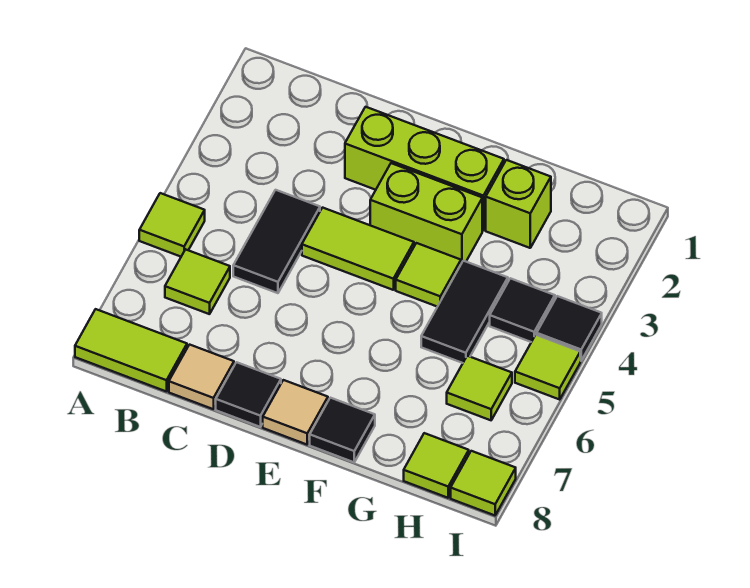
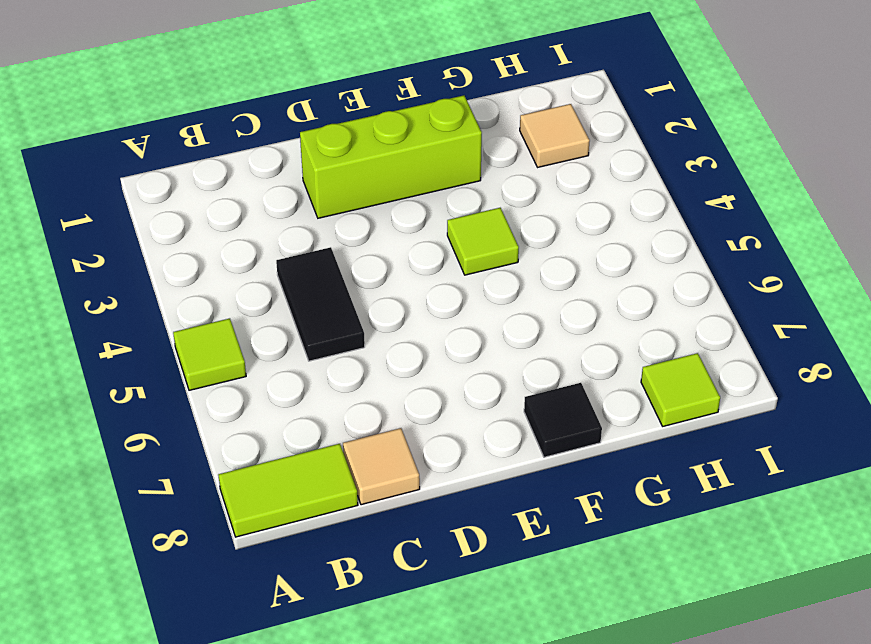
tan tile H2 level 1 -> tan tile E8 level 1
none -> lime tile B6 level 1
none -> lime tile D4:E4 level 1
none -> black tile D8 level 1

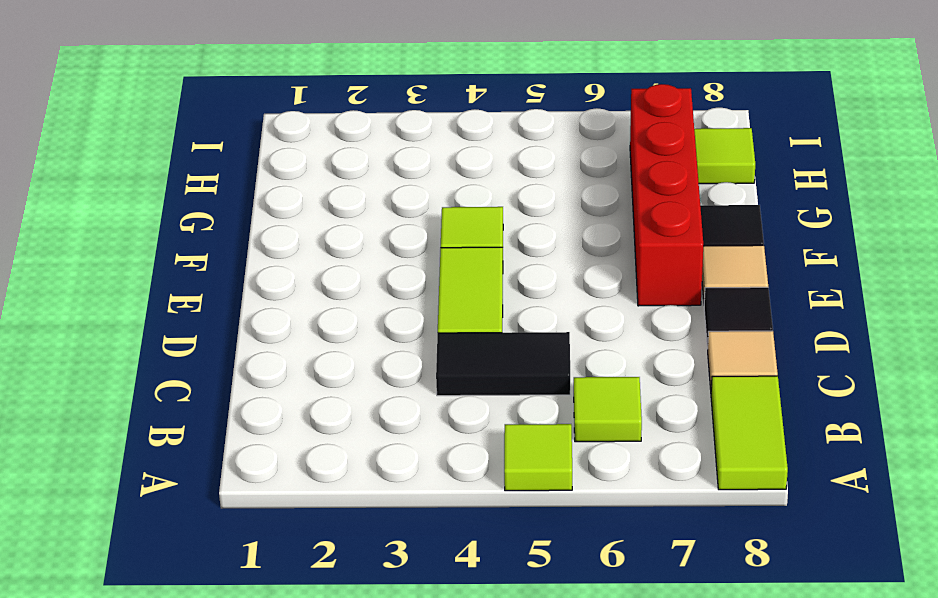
red brick E7:H7 level 1 -> none
none -> lime brick D2:F2 level 1
none -> lime brick E3:F3 level 1
none -> lime brick G2 level 1

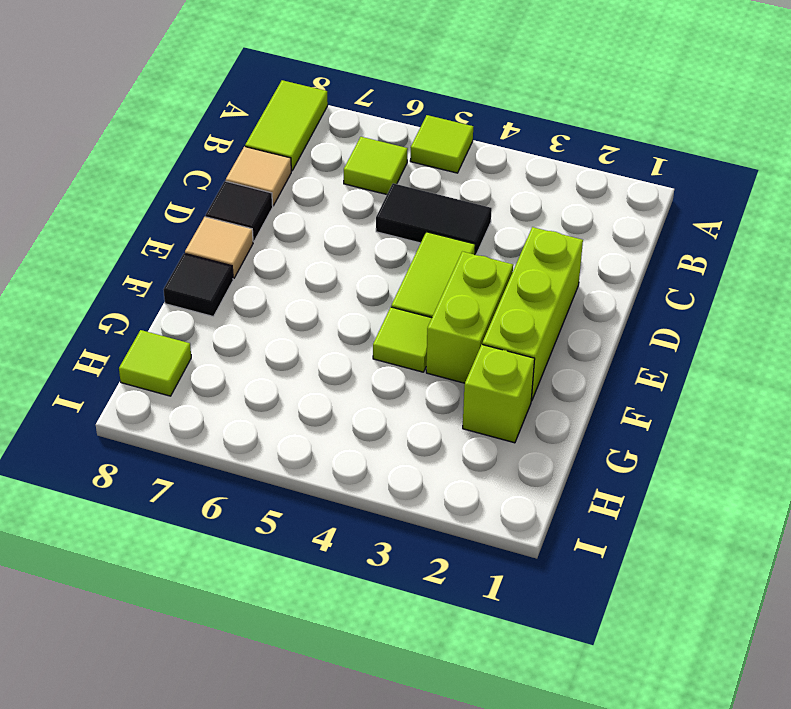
none -> black tile G4:G5 level 1
none -> black tile H4 level 1
none -> lime tile H6 level 1

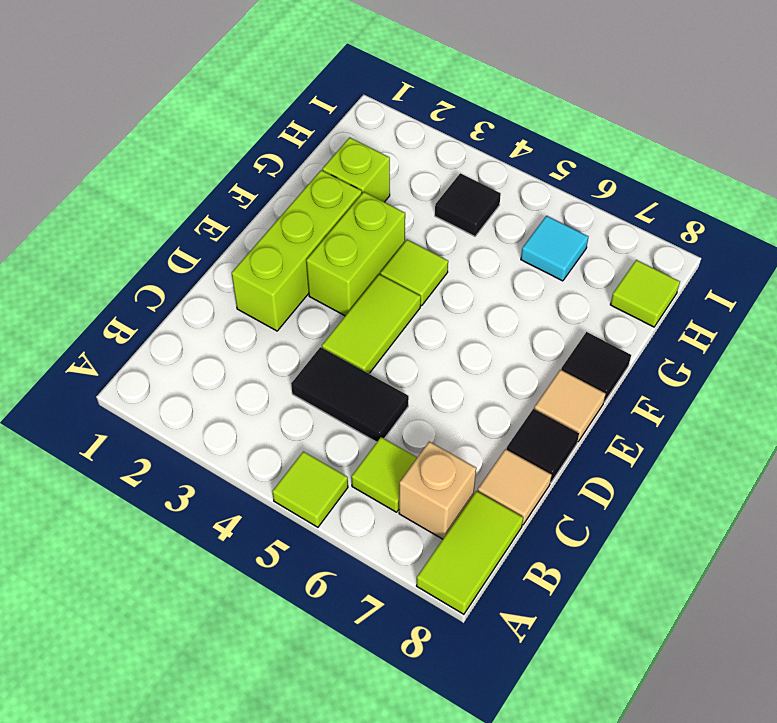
tan brick B7 level 1 -> none
cyan tile H6 level 1 -> lime tile H6 level 1
none -> black tile G4:G5 level 1
none -> black tile I4 level 1
none -> lime tile I5 level 1

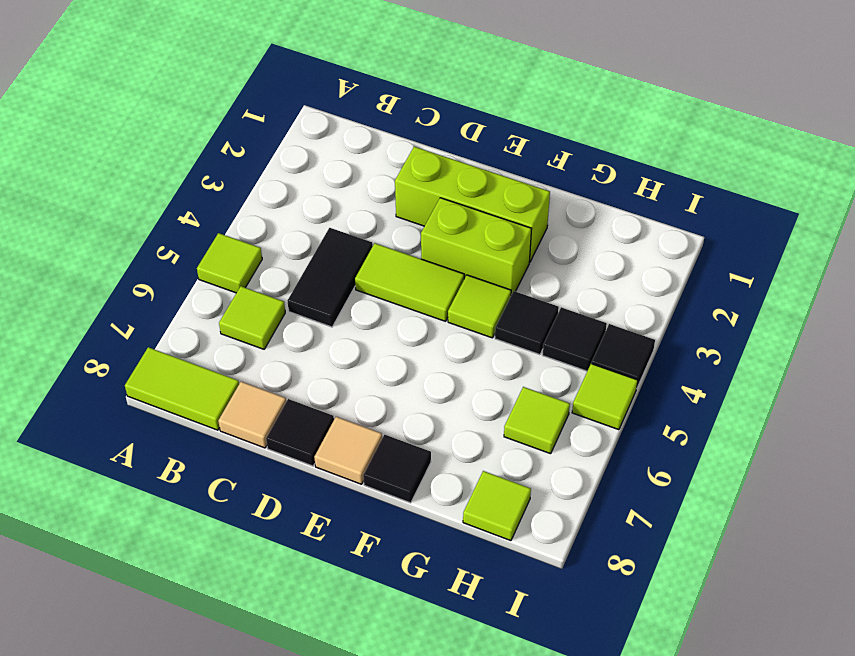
black tile G4 level 1 -> black tile G4:G5 level 1
none -> lime brick G2 level 1
none -> lime tile I8 level 1

